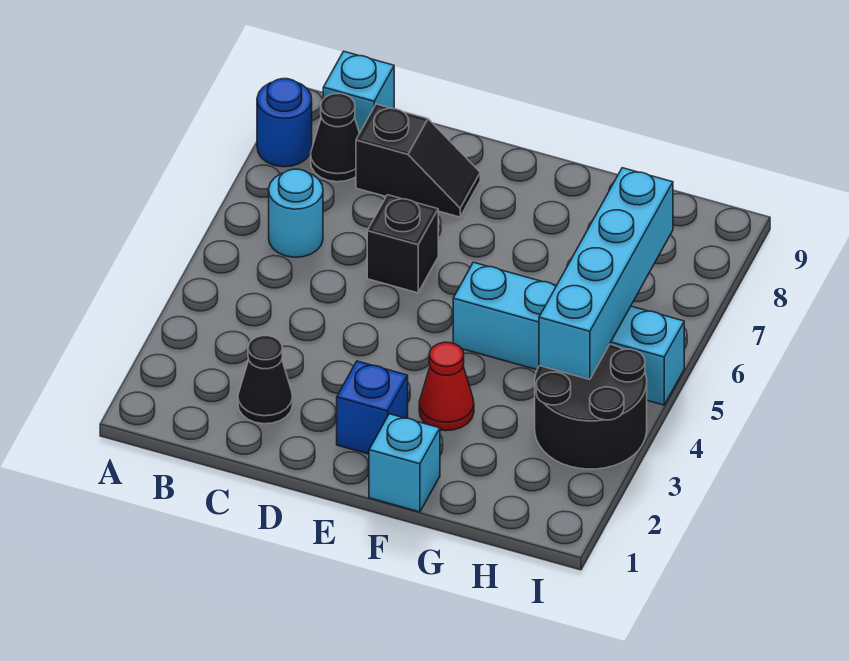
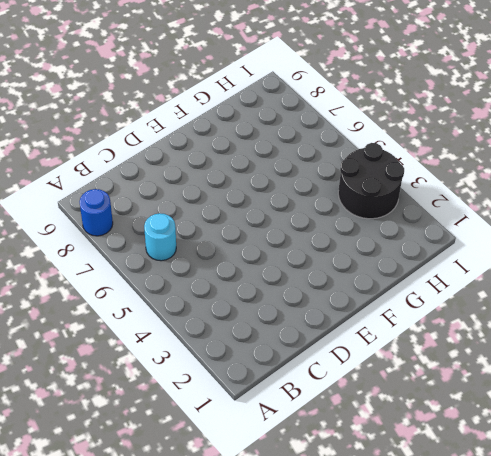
none -> black cone B8 level 1
none -> cyan brick B9 level 1
none -> black cone C2 level 1

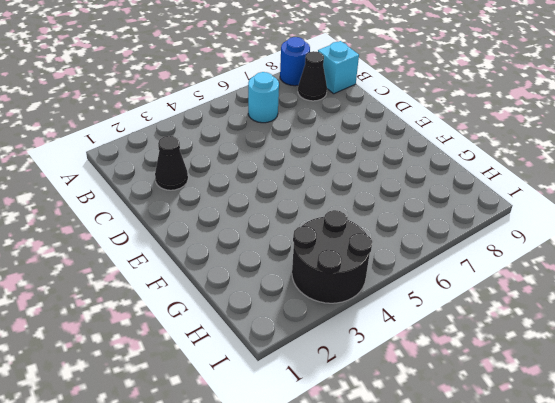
none -> black slope C8:D8 level 1 top C
none -> black brick D6 level 1
none -> blue brick E2 level 1

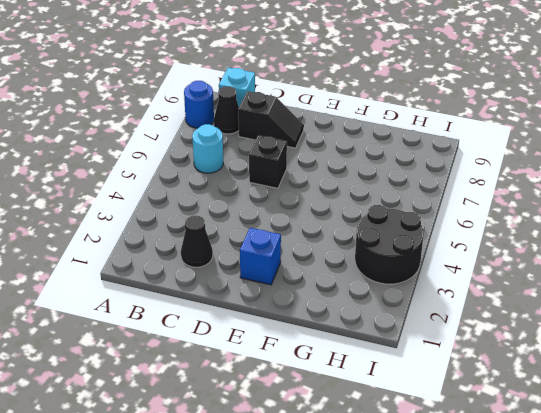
none -> cyan brick F1 level 1
none -> red cone F3 level 1
none -> cyan brick F5:I5 level 1

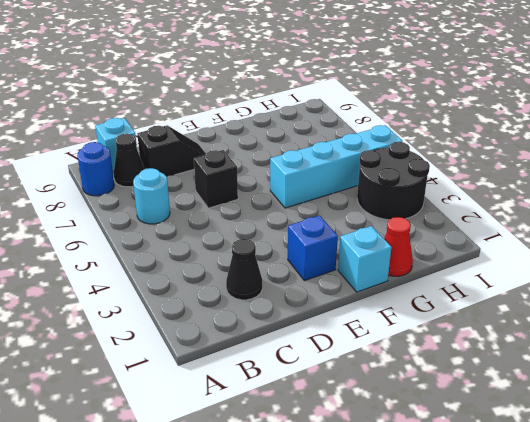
red cone G1 level 1 -> red cone F3 level 1
none -> cyan brick H4:H7 level 2

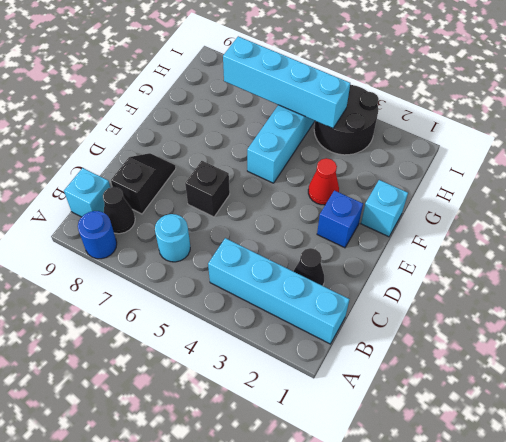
cyan brick B1:B4 level 1 -> none

